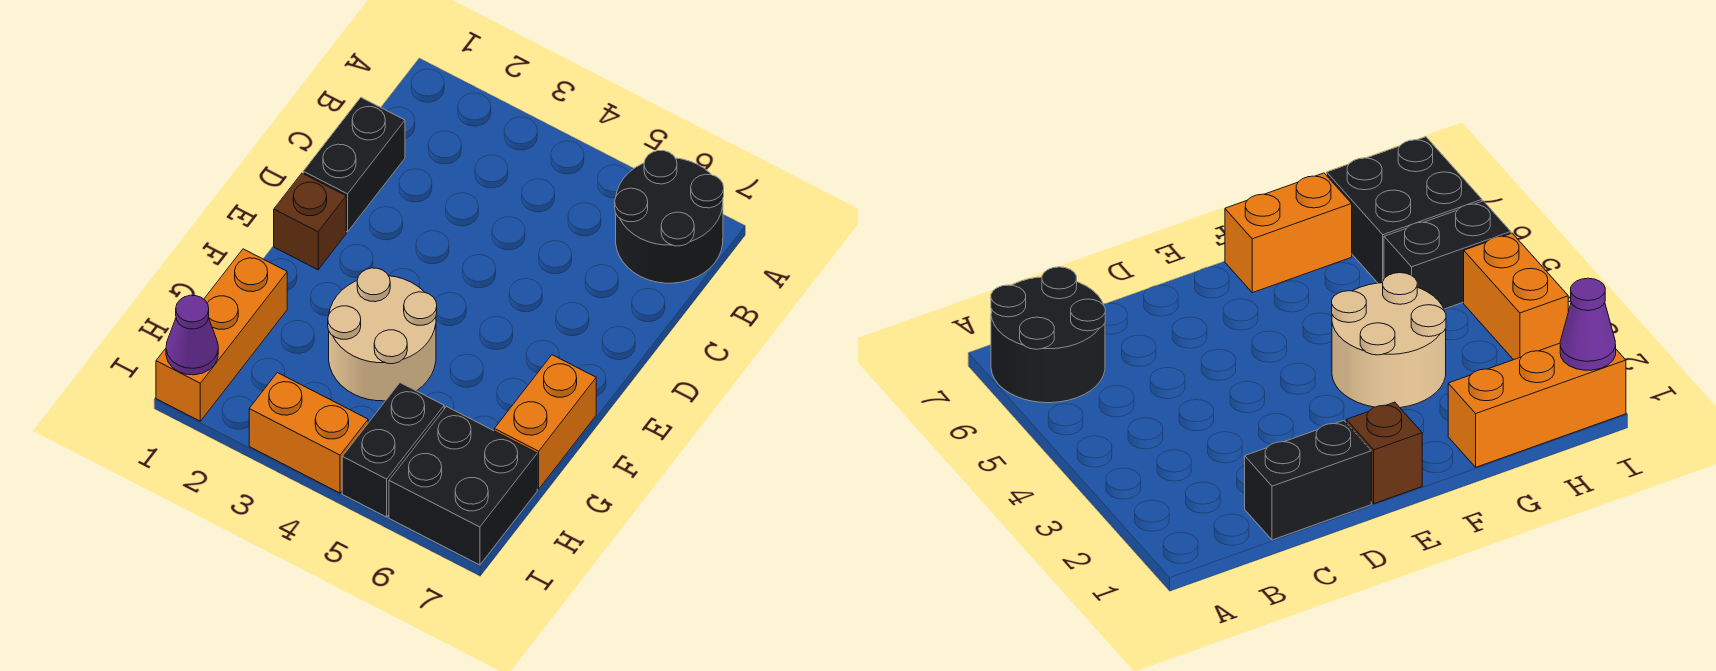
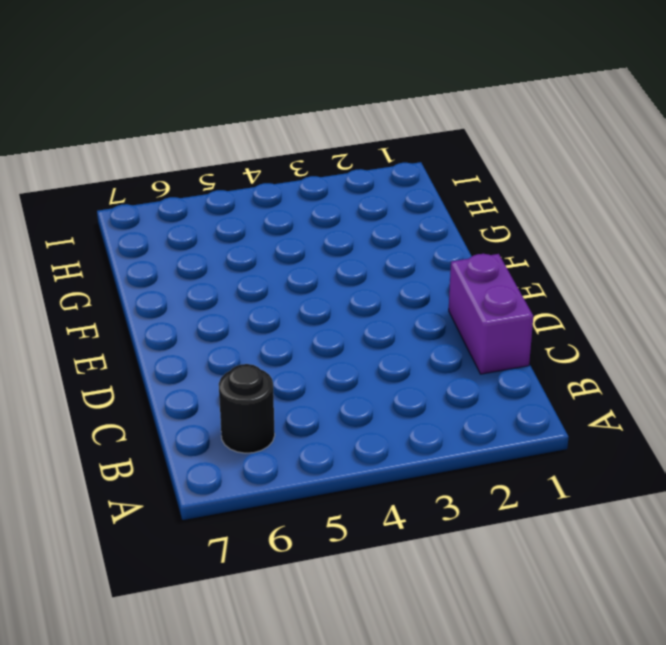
black round brick B6 level 1 -> black round brick A6:B7 level 1
purple brick C1:D1 level 1 -> black brick C1:D1 level 1
none -> brown brick E1 level 1
none -> tan round brick F3:G4 level 1

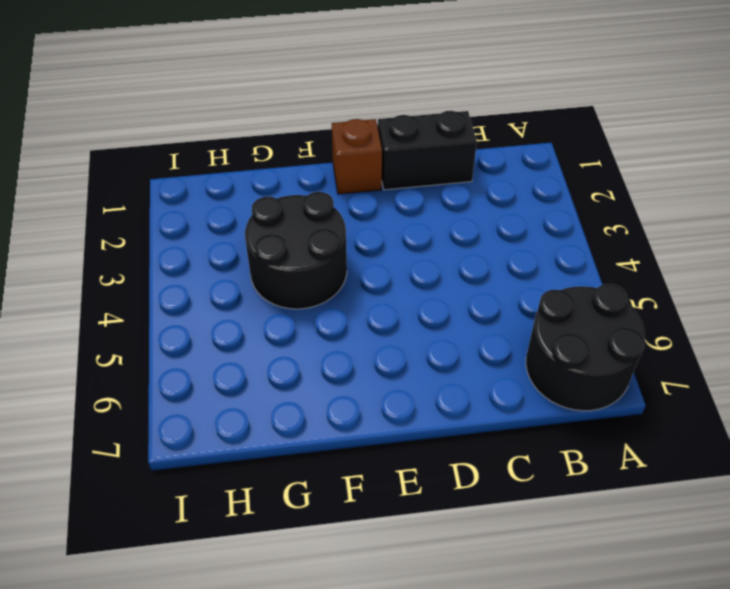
black round brick F3:G4 level 1 -> tan round brick F3:G4 level 1
none -> orange brick F7:G7 level 1
none -> orange brick G1:I1 level 1

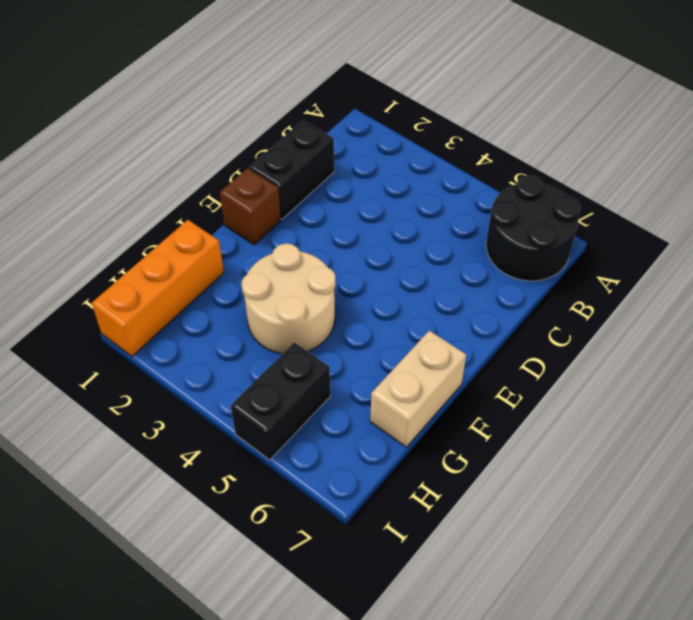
tan brick F7:G7 level 1 -> orange brick F7:G7 level 1
none -> black brick H6:I7 level 1
none -> orange brick I3:I4 level 1

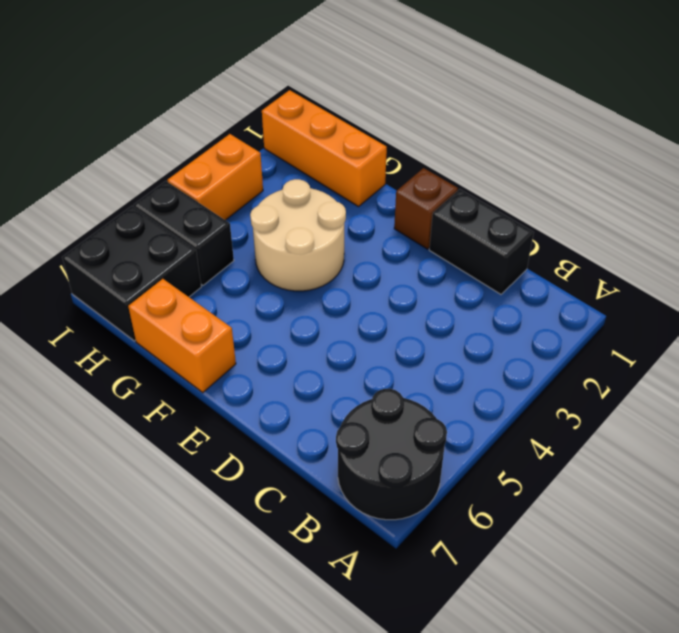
none -> purple cone I1 level 2

